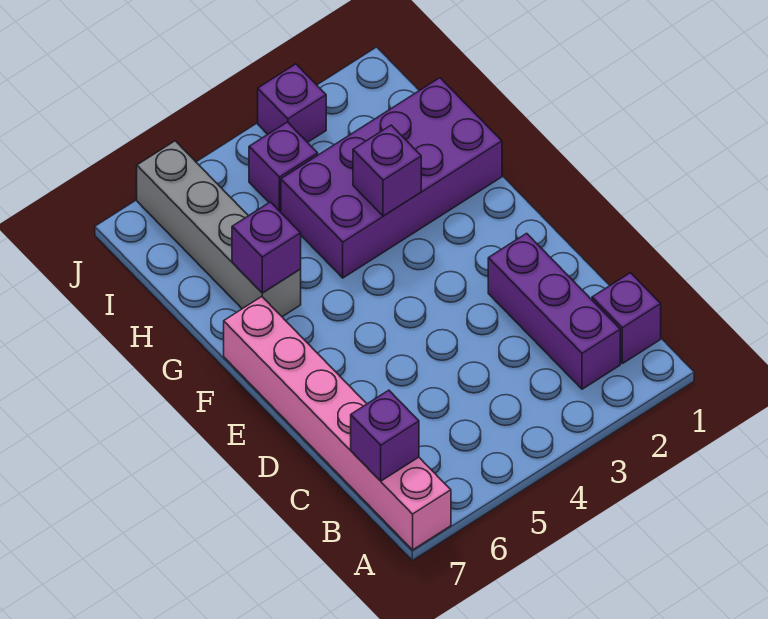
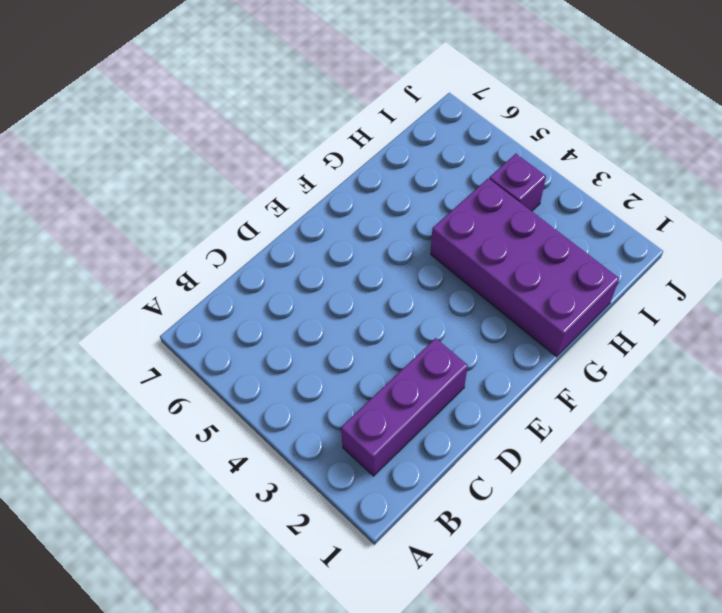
none -> pink brick A7:F7 level 1
none -> purple brick B1 level 1

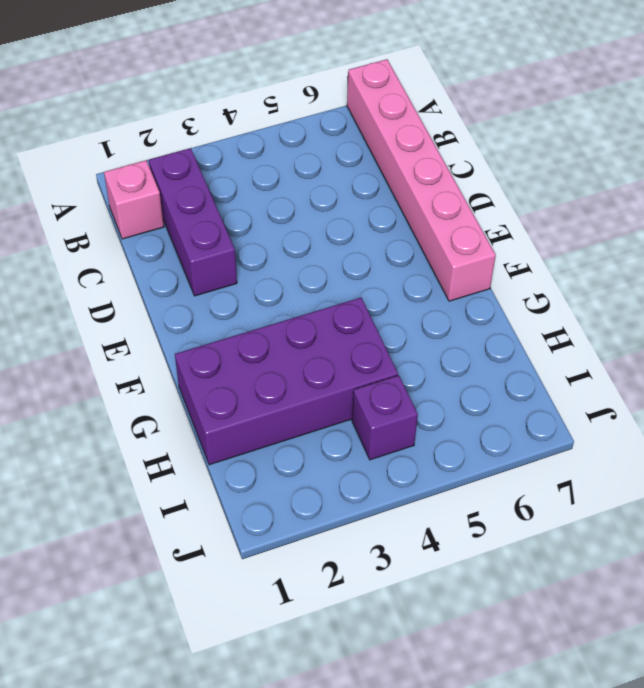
pink brick B1 level 1 -> purple brick B1 level 1
none -> grey brick G6:J6 level 1
none -> purple brick J3 level 1

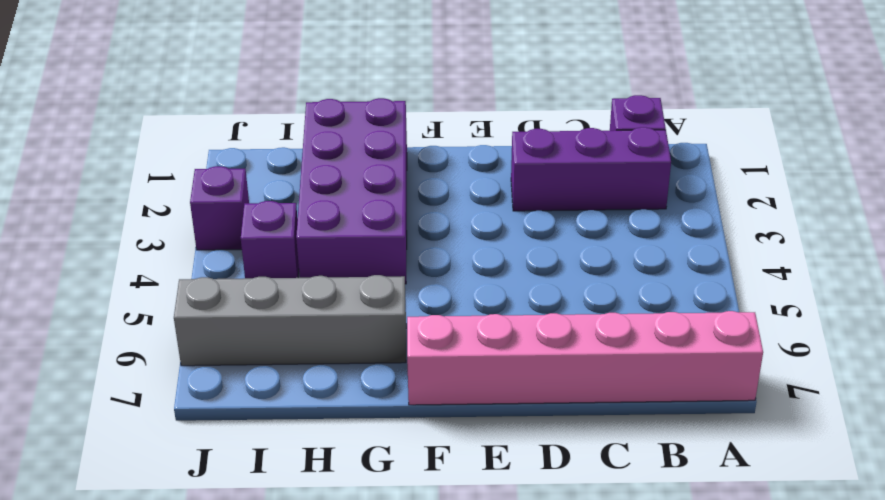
none -> purple brick B7 level 2
none -> purple brick G3 level 2

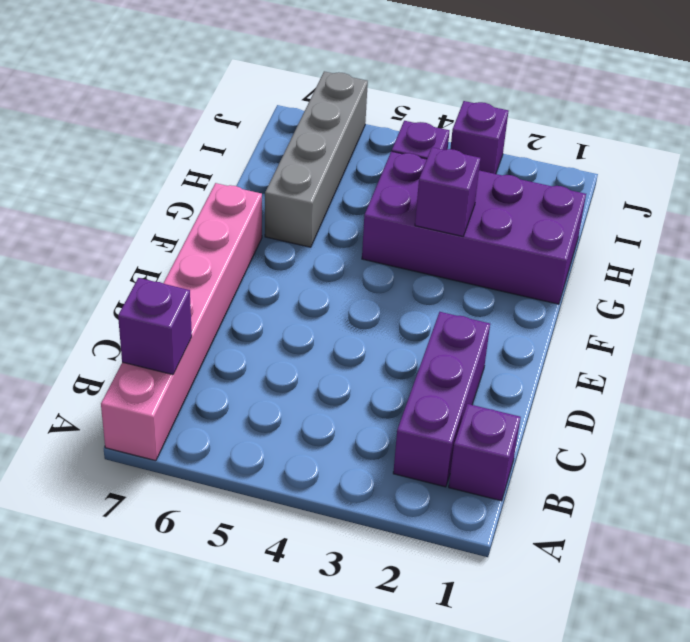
none -> purple brick G6 level 2

